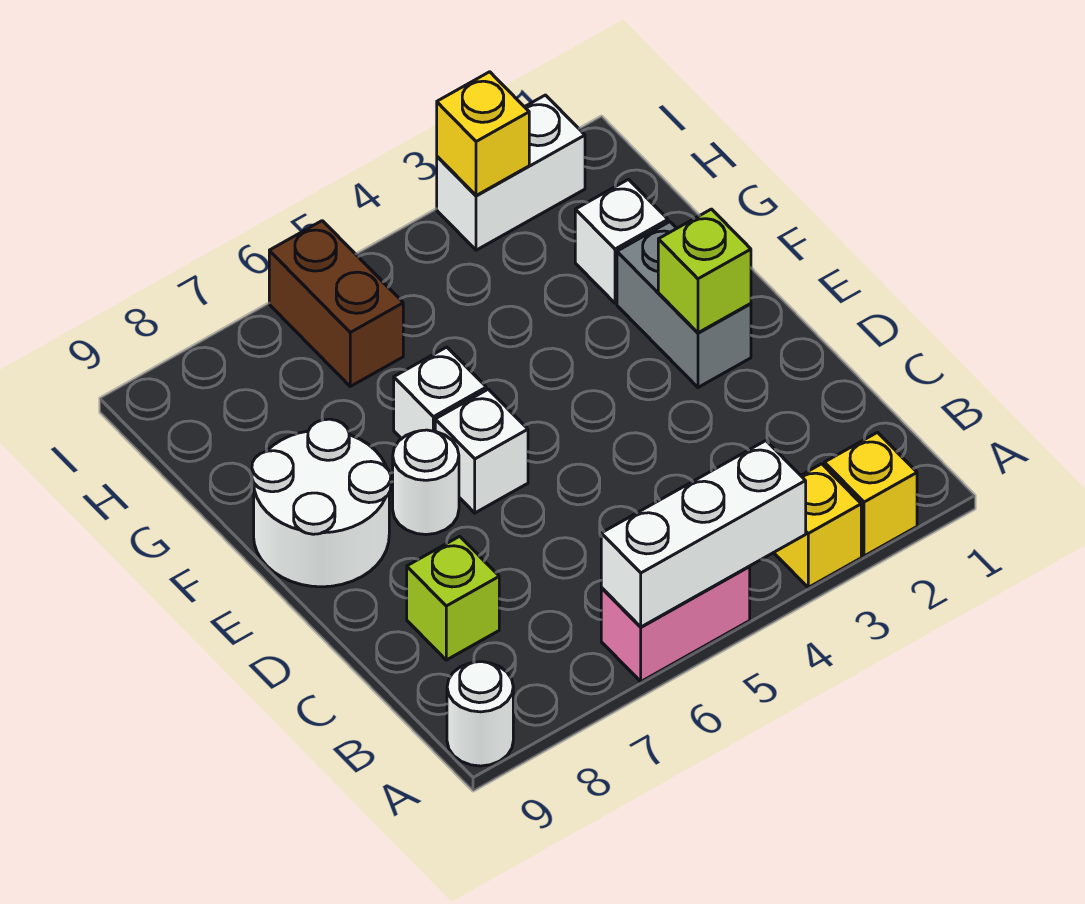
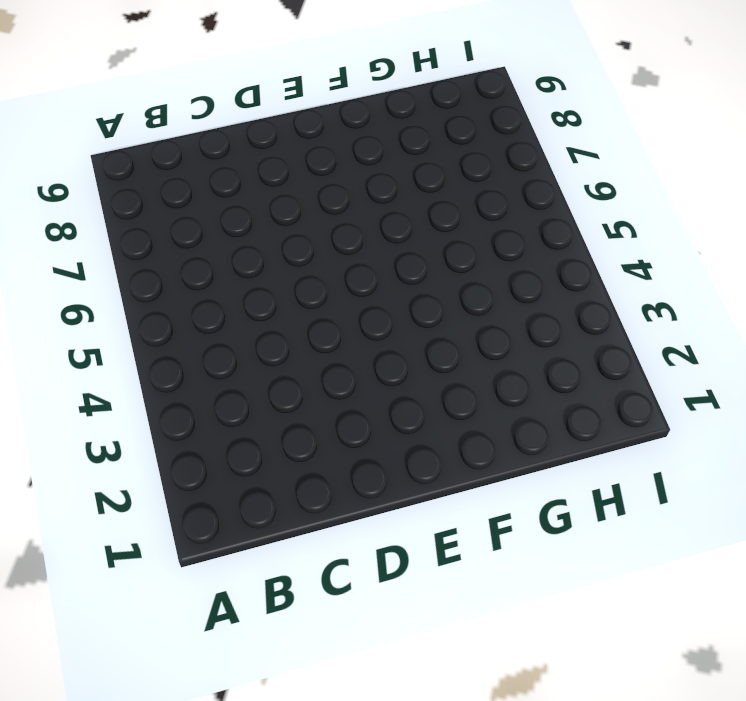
none -> yellow brick A2 level 1
none -> yellow brick A3 level 1
none -> pink brick A5:A6 level 1

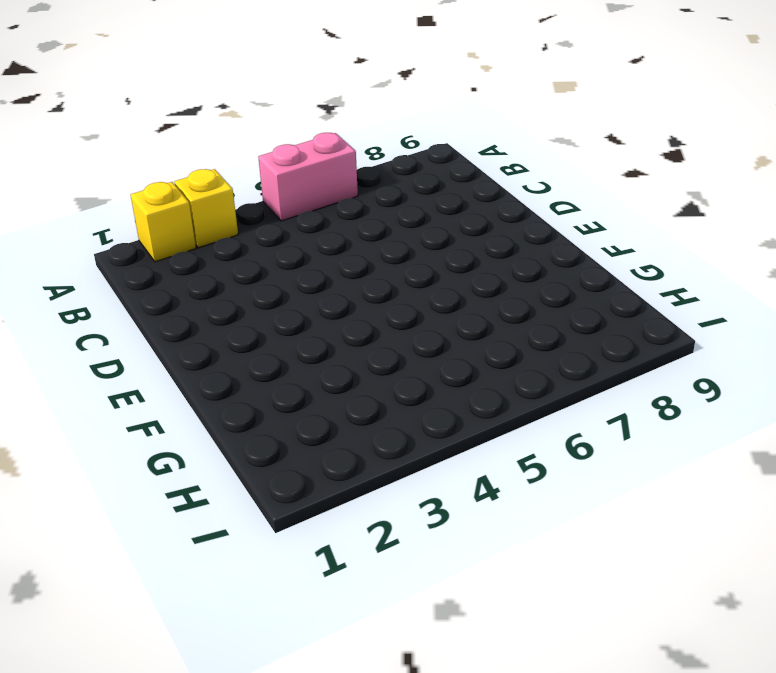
none -> white round brick A9 level 1
none -> lime brick C8 level 1
none -> grey brick E2:F2 level 1

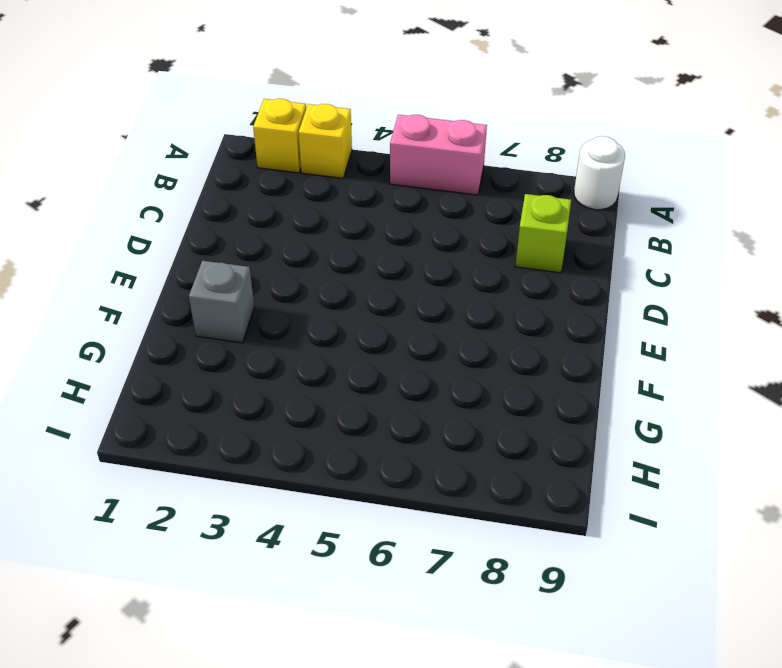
grey brick F2 level 1 -> grey brick E2:F2 level 1
none -> white brick E6 level 1
none -> white round brick E7 level 1
none -> white round brick E8:F9 level 1

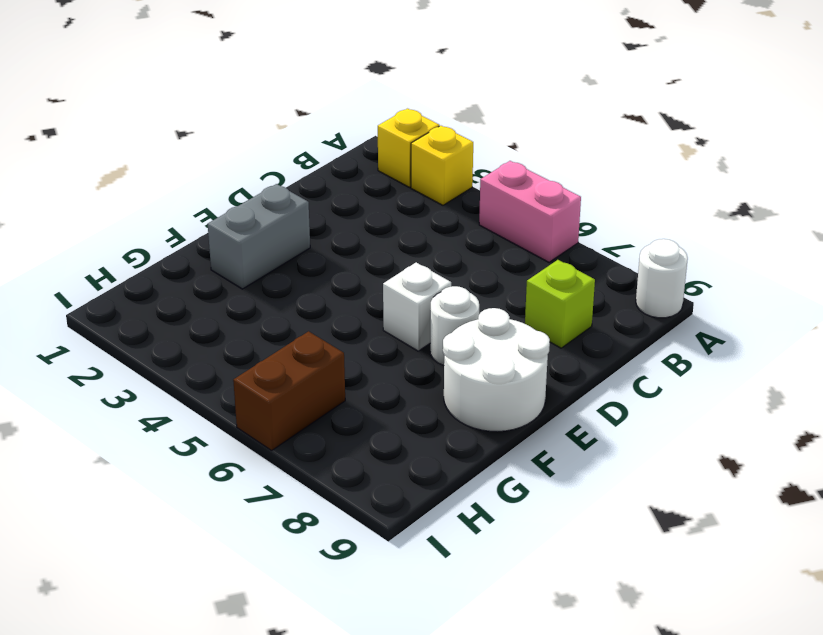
none -> white brick F6 level 1
none -> white brick G2 level 1
none -> white brick I2:I3 level 1

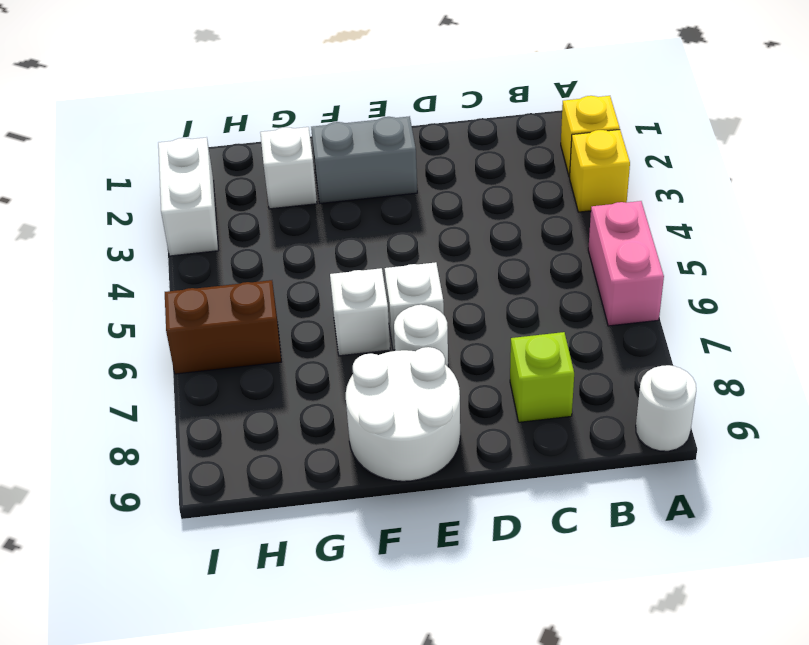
none -> white brick A4:A6 level 2
none -> lime brick E2 level 2
none -> yellow brick I3 level 2

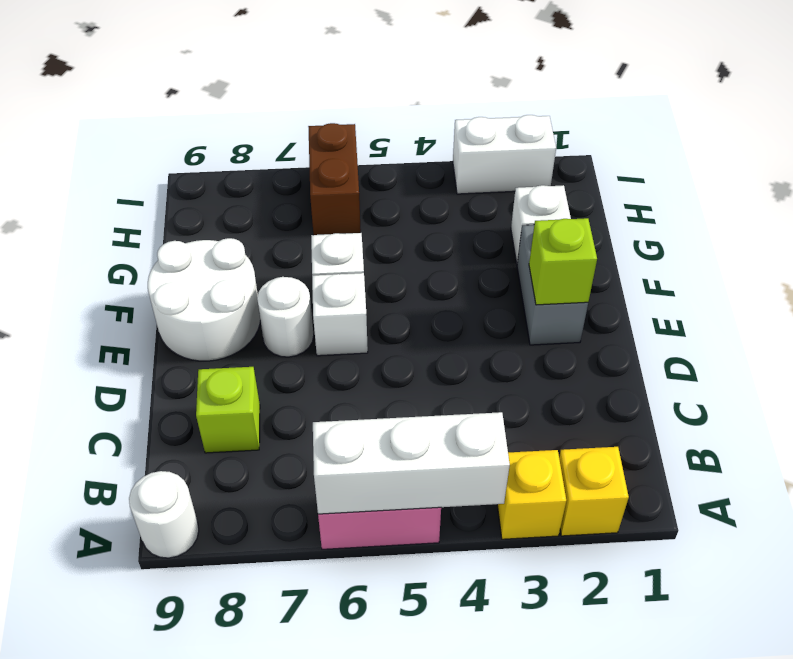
none -> yellow brick I3 level 2

